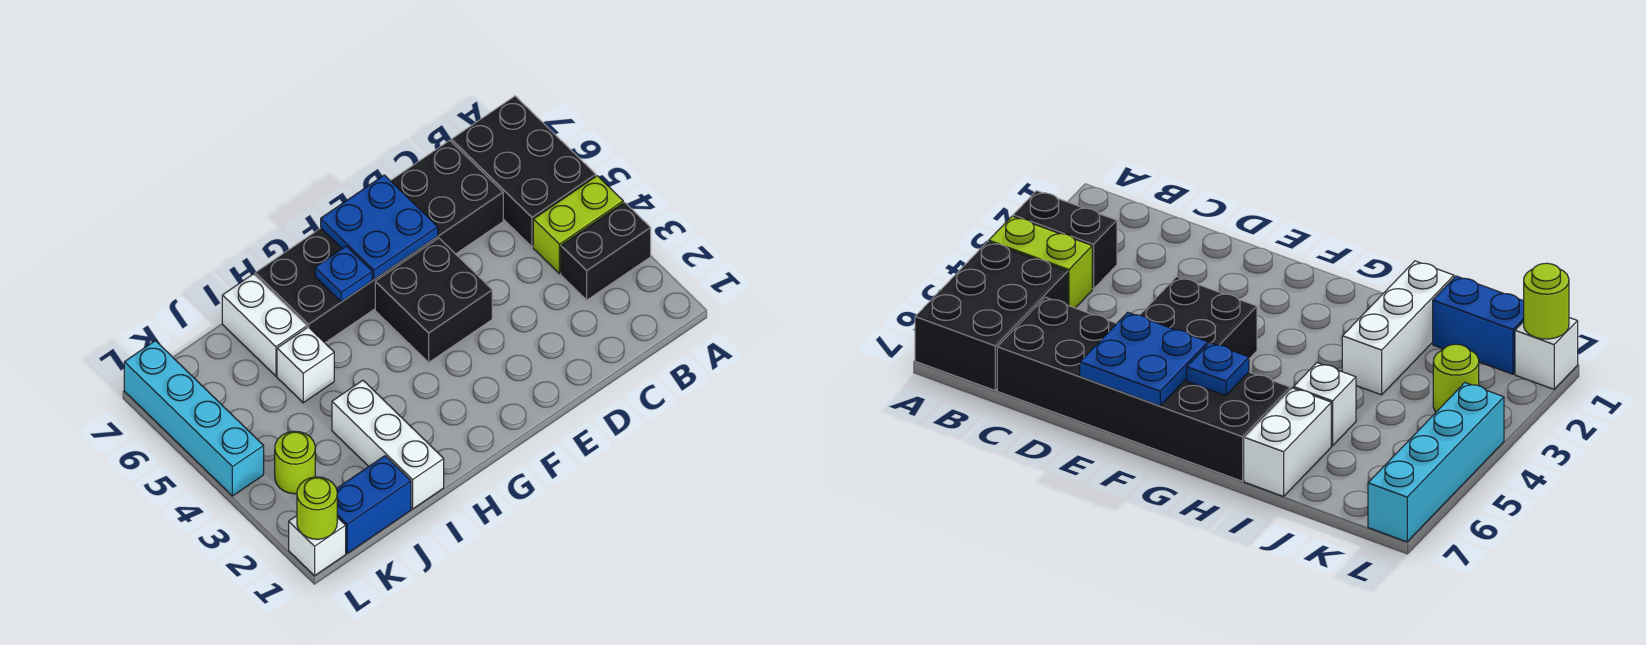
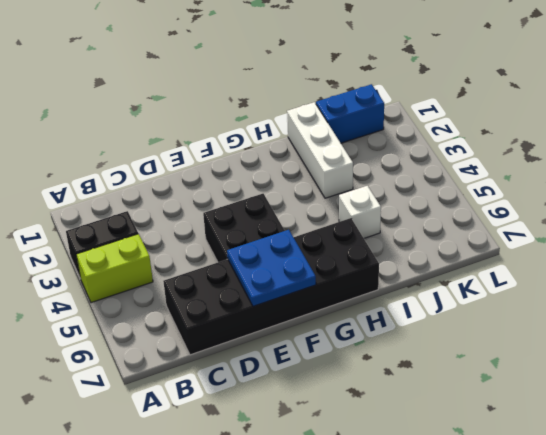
none -> black brick A5:B7 level 1
none -> white brick I6:I7 level 1
none -> lime round brick K3 level 1

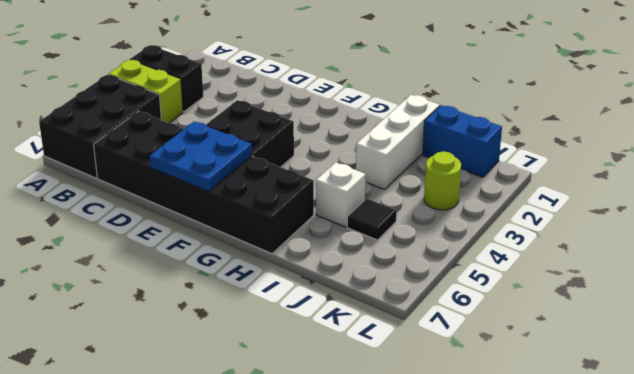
black tile J5 level 1 -> none
none -> white brick I6:I7 level 1
none -> white brick L1 level 1
none -> cyan brick L4:L7 level 1

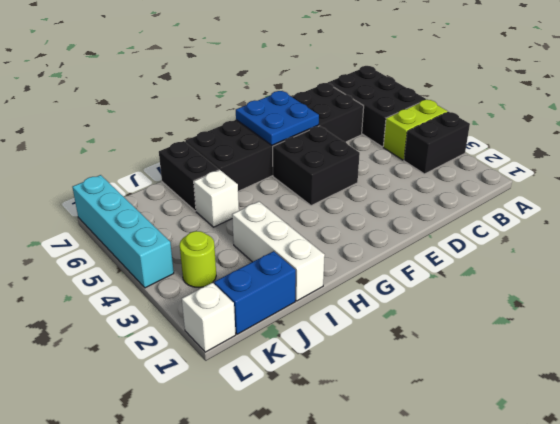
black brick I6:I7 level 1 -> white brick I6:I7 level 1
none -> blue plate G6 level 2
none -> lime round brick L1 level 2

